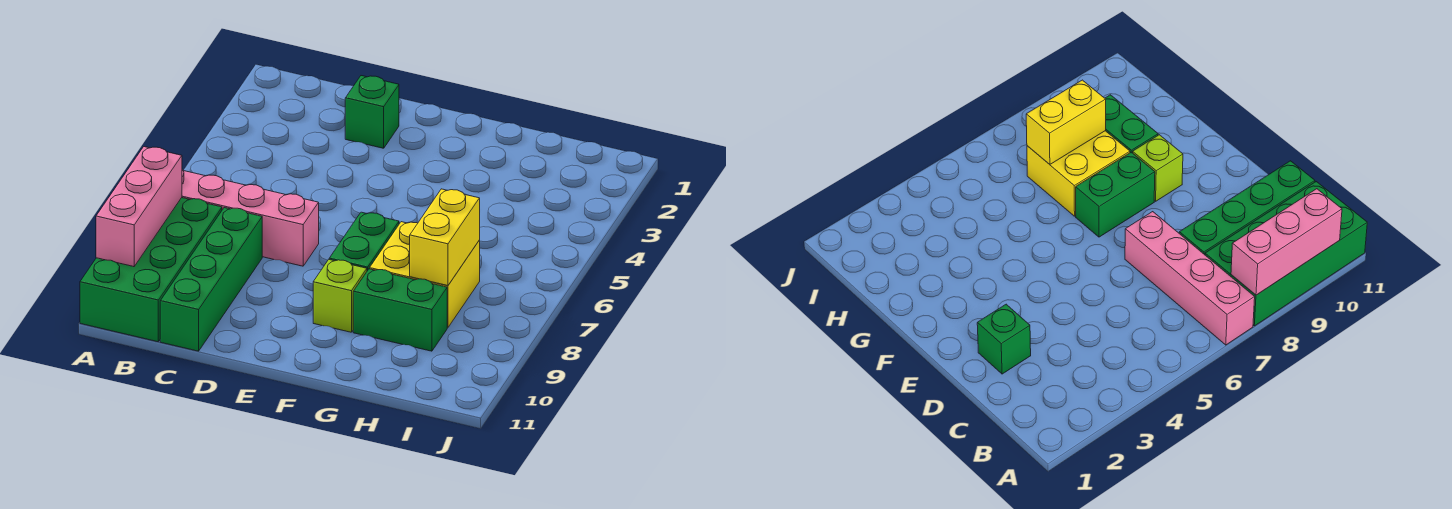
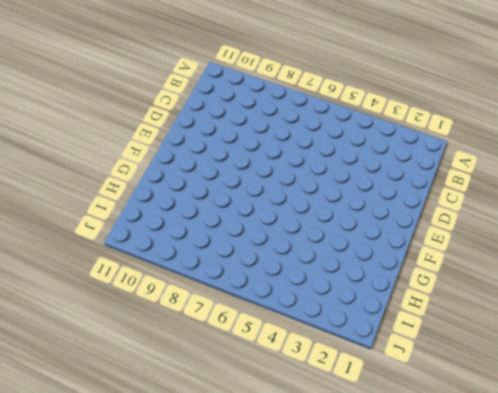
none -> pink brick A7:D7 level 1
none -> green brick A8:B11 level 1

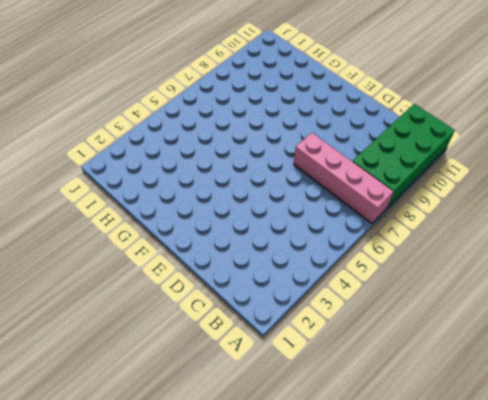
none -> green brick C8:C11 level 1
none -> green brick D2 level 1

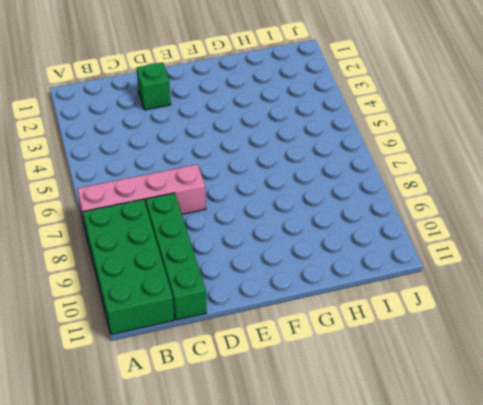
none -> green brick F7:F8 level 1
none -> lime brick F9 level 1

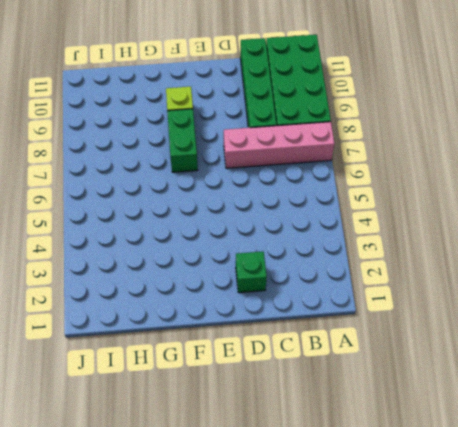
none -> yellow brick G7:H8 level 1
none -> green brick G9:H9 level 1

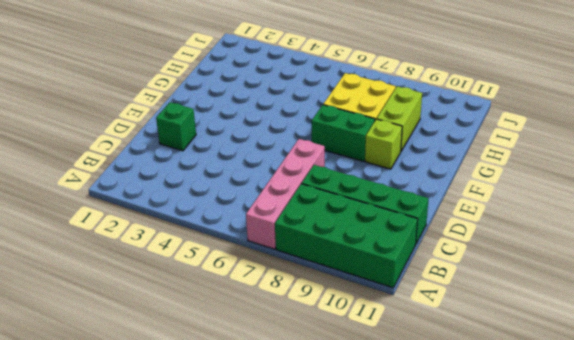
lime brick G9:H9 level 1 -> green brick G9:H9 level 1
none -> pink brick A8:A10 level 2
none -> yellow brick H7:H8 level 2

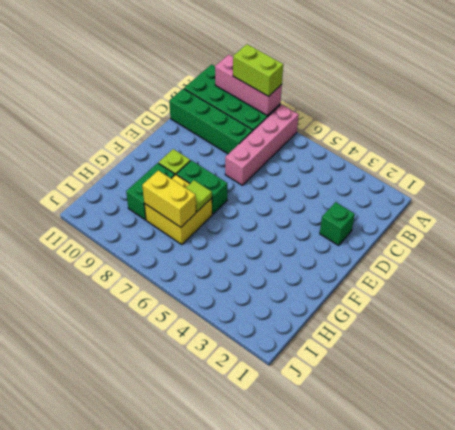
lime brick A8:A9 level 3 -> none
lime tile G7 level 2 -> none

